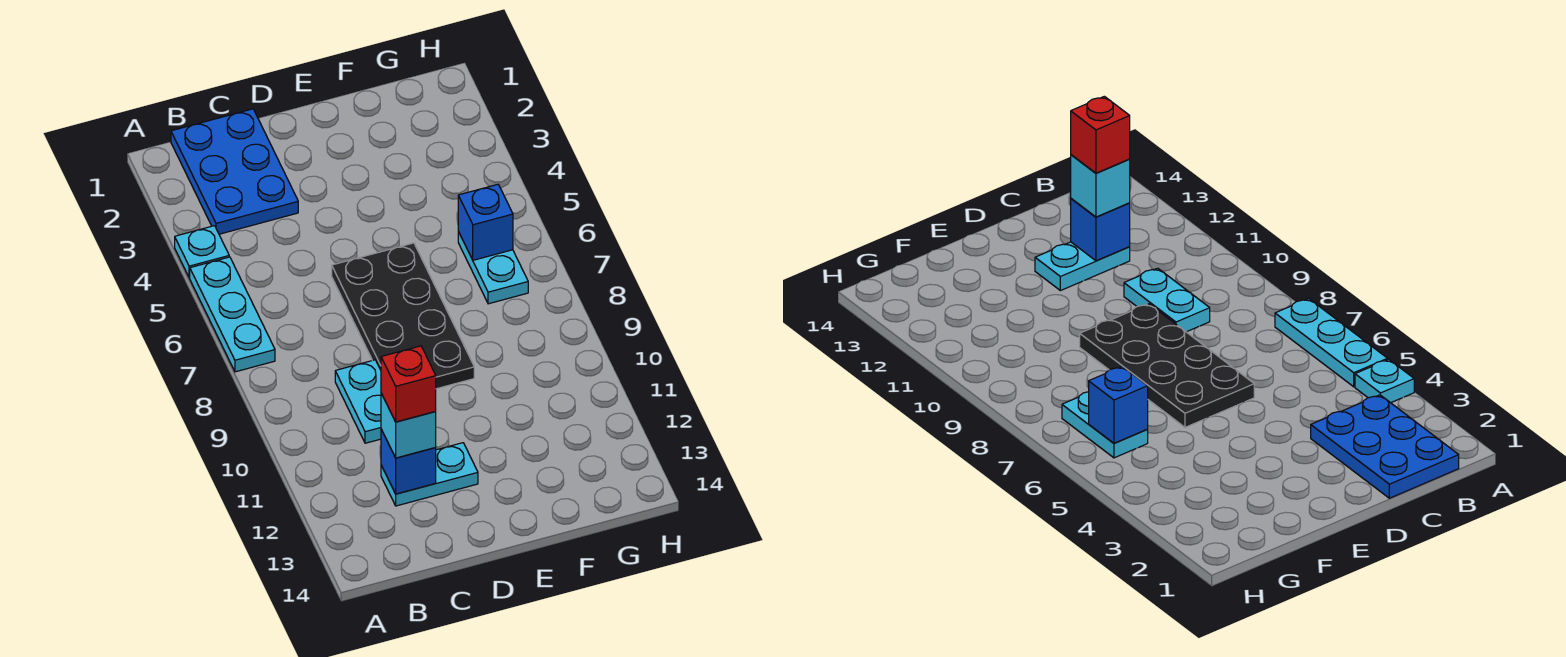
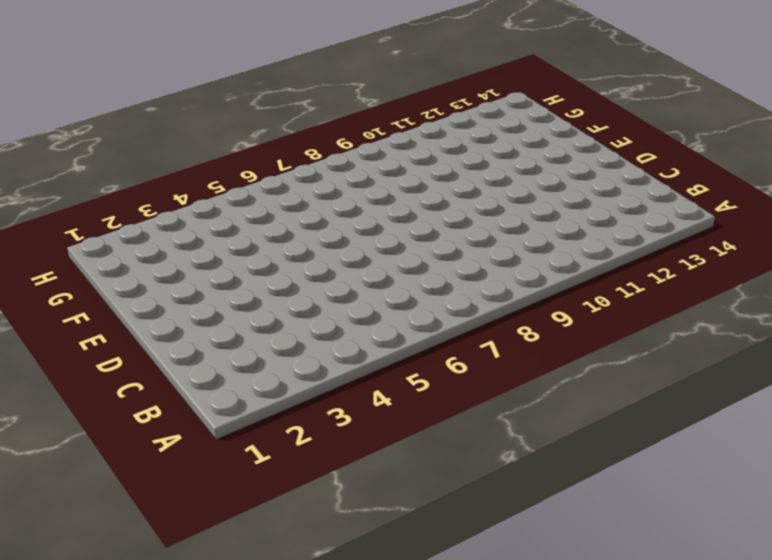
none -> cyan plate A4 level 1
none -> cyan plate A5:A7 level 1

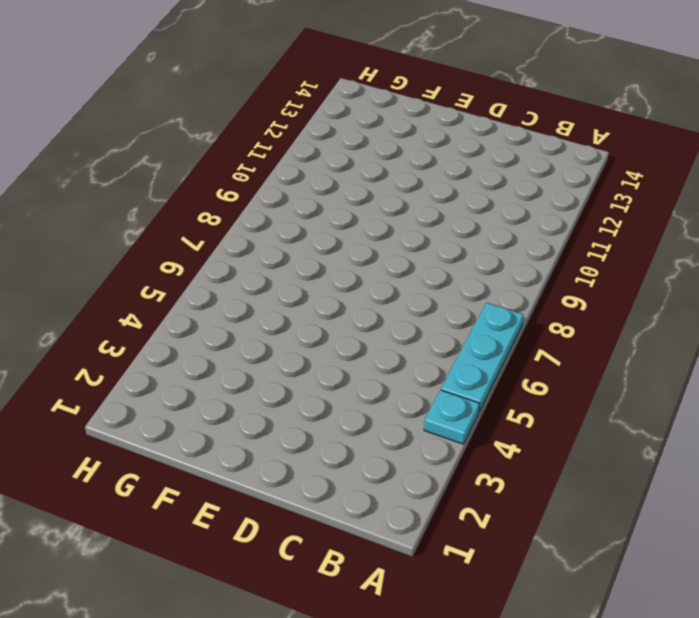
none -> blue plate B1:C3 level 1
none -> cyan plate C9:C10 level 1

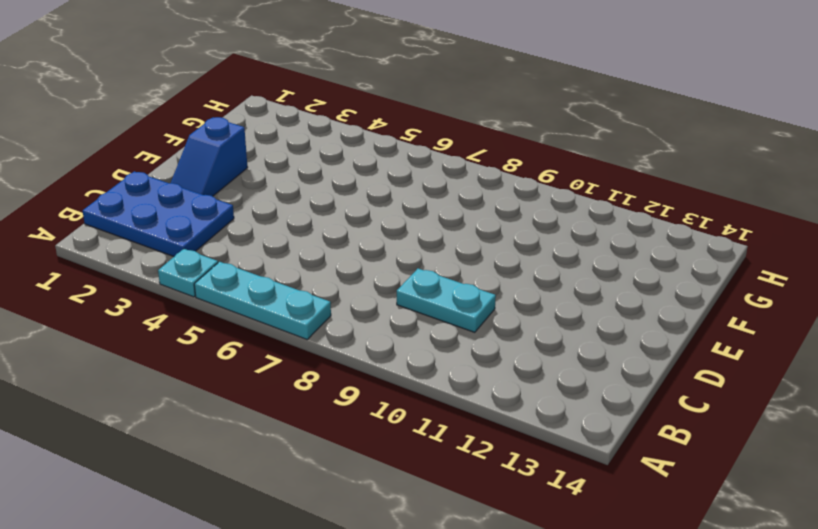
blue slope D2:E2 level 1 top E -> none
none -> cyan plate C12:D12 level 1
none -> black plate D6:E9 level 1

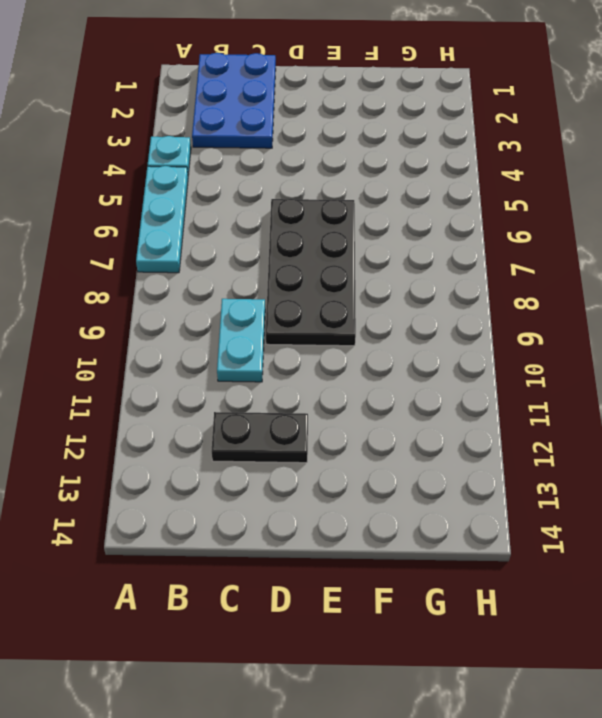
black plate C12:D12 level 1 -> cyan plate C12:D12 level 1
none -> cyan plate G6:G7 level 1
none -> blue brick C12 level 2

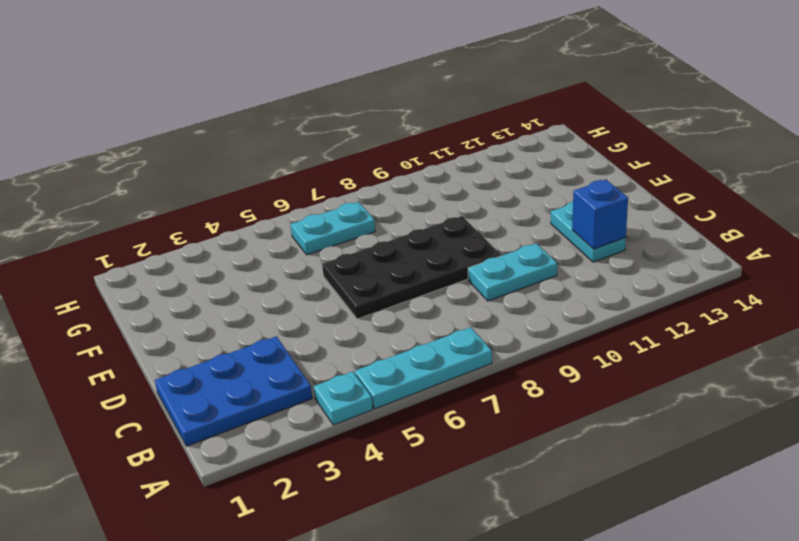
none -> blue brick G6 level 2
none -> cyan brick C12 level 3

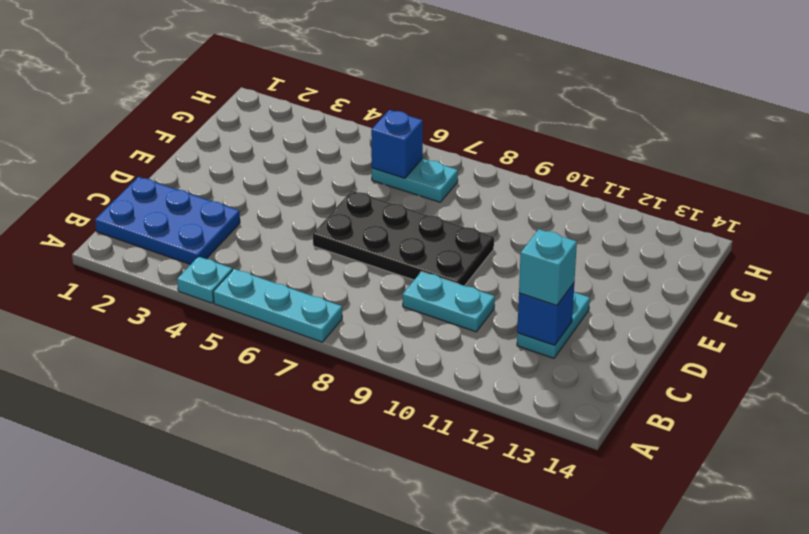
none -> red brick C12 level 4

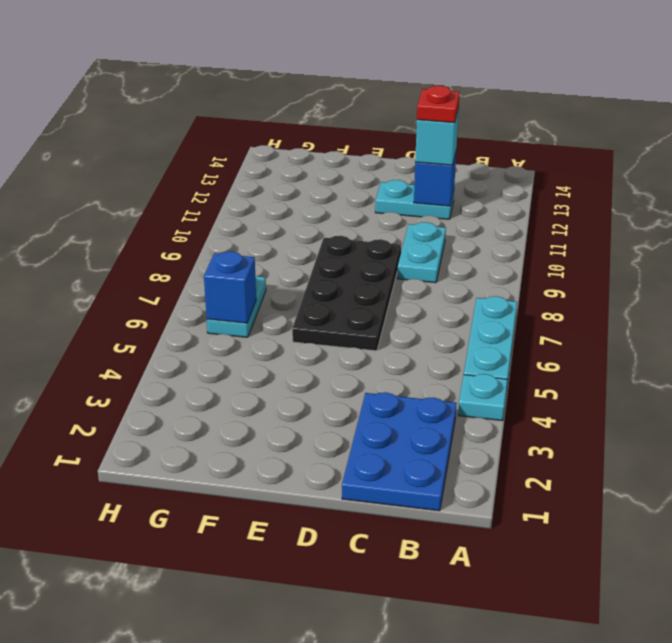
red plate C12 level 4 -> red brick C12 level 4

